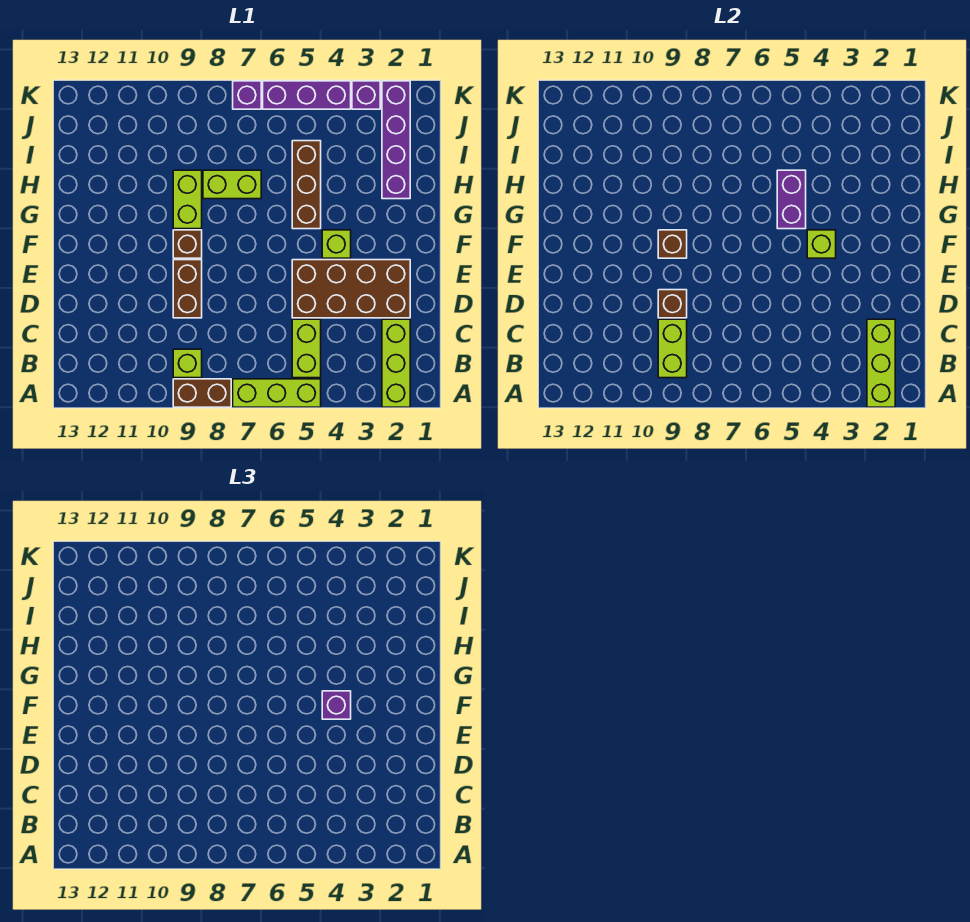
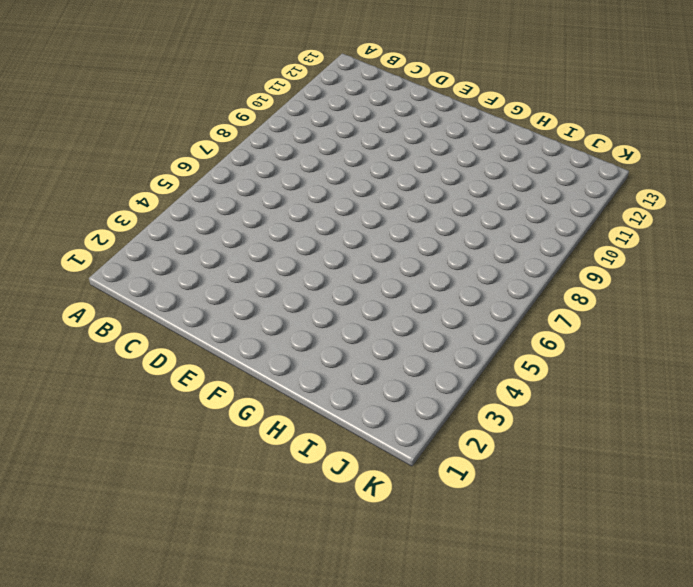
none -> lime brick A2:C2 level 1
none -> lime brick A5:A7 level 1
none -> brown brick A8:A9 level 1

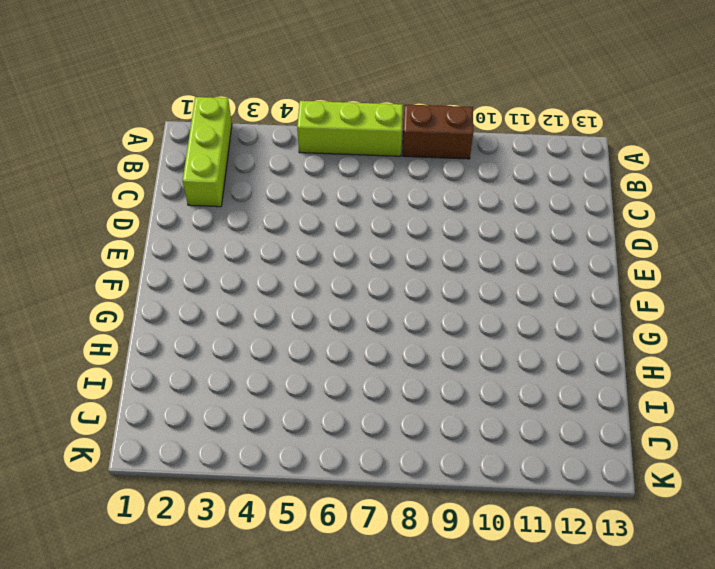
none -> lime brick B5:C5 level 1
none -> lime brick B9 level 1
none -> brown brick D2:E5 level 1

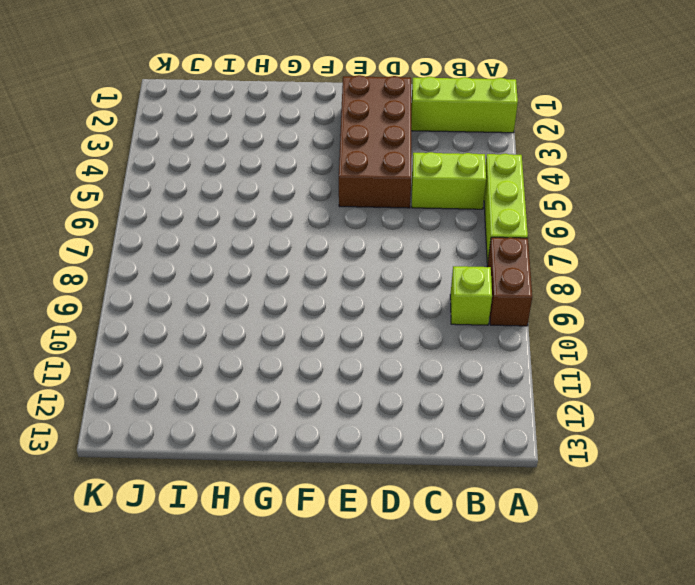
none -> brown brick D9:E9 level 1
none -> lime brick F4 level 1
none -> brown brick F9 level 1

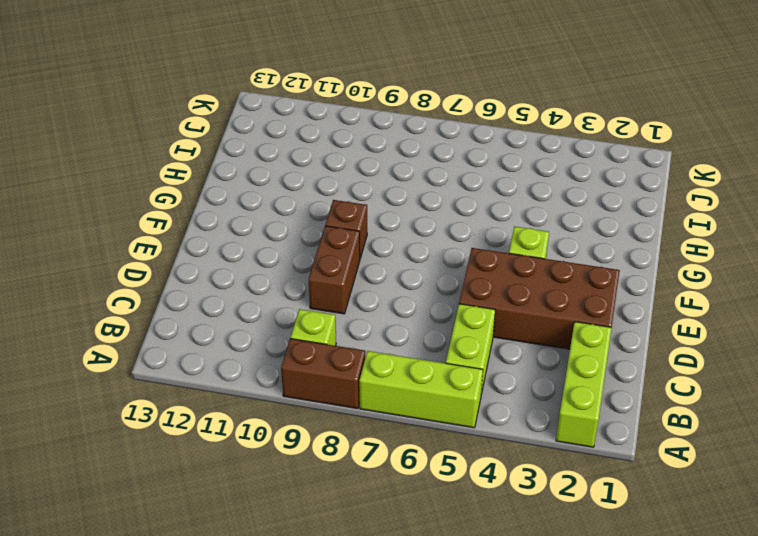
none -> brown brick G5:I5 level 1
none -> lime brick G9:H9 level 1
none -> purple brick H2:K2 level 1

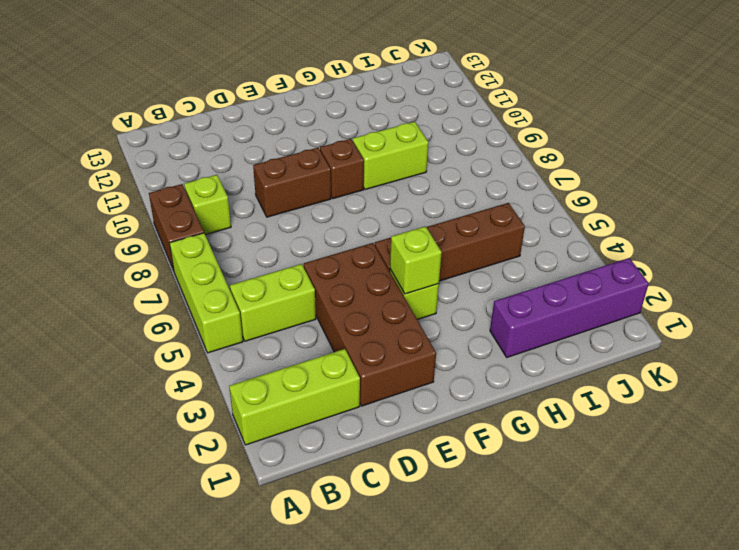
brown brick F5:I5 level 1 -> brown brick G5:I5 level 1
none -> lime brick H7:H8 level 1
none -> purple brick K3 level 1
none -> purple brick K4:K6 level 1

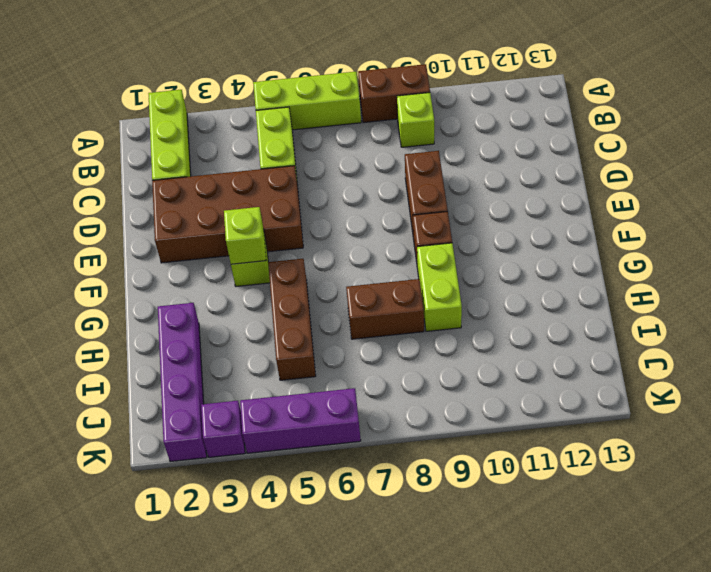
brown brick H7:H8 level 1 -> lime brick H7:H8 level 1
none -> purple brick K7 level 1
none -> lime brick A2:C2 level 2
none -> lime brick B9:C9 level 2

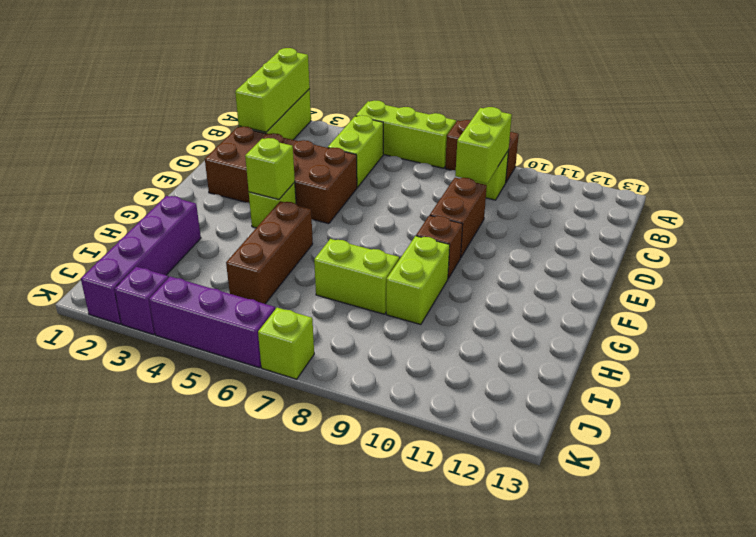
lime brick K7 level 1 -> purple brick K7 level 1
none -> brown brick D9 level 2
none -> brown brick F9 level 2
none -> purple brick G5:H5 level 2

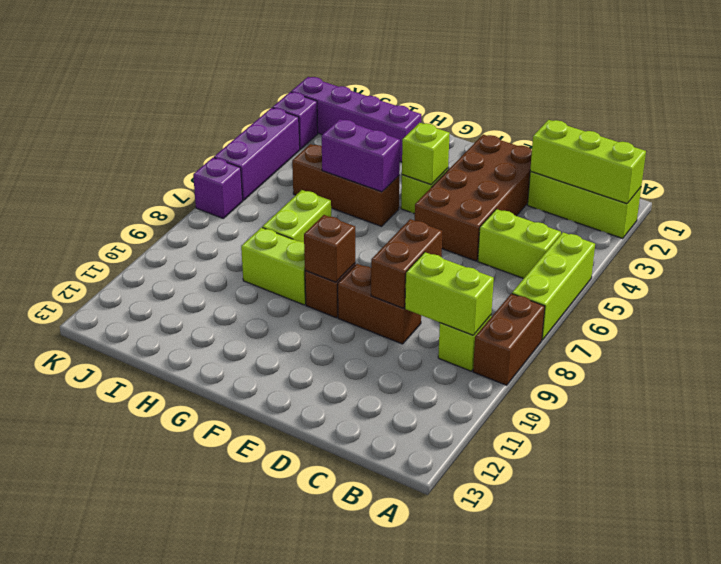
brown brick D8:D9 level 2 -> brown brick D9 level 2
none -> purple brick F4 level 3

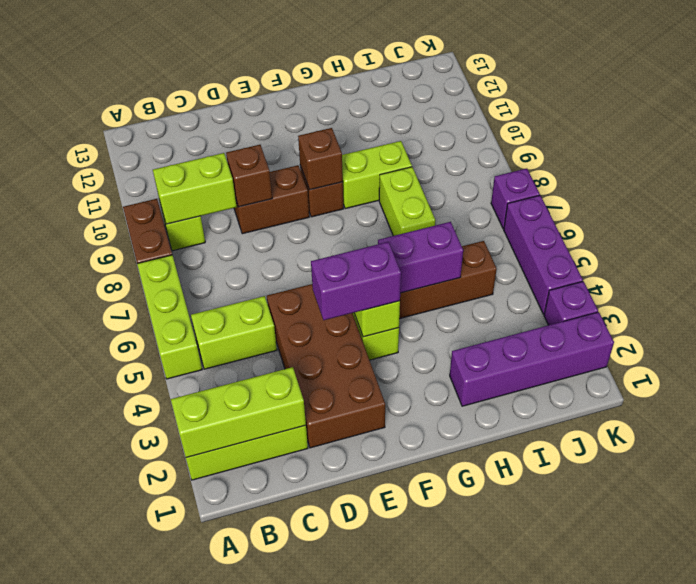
purple brick E4:F4 level 3 -> purple brick F4 level 3

